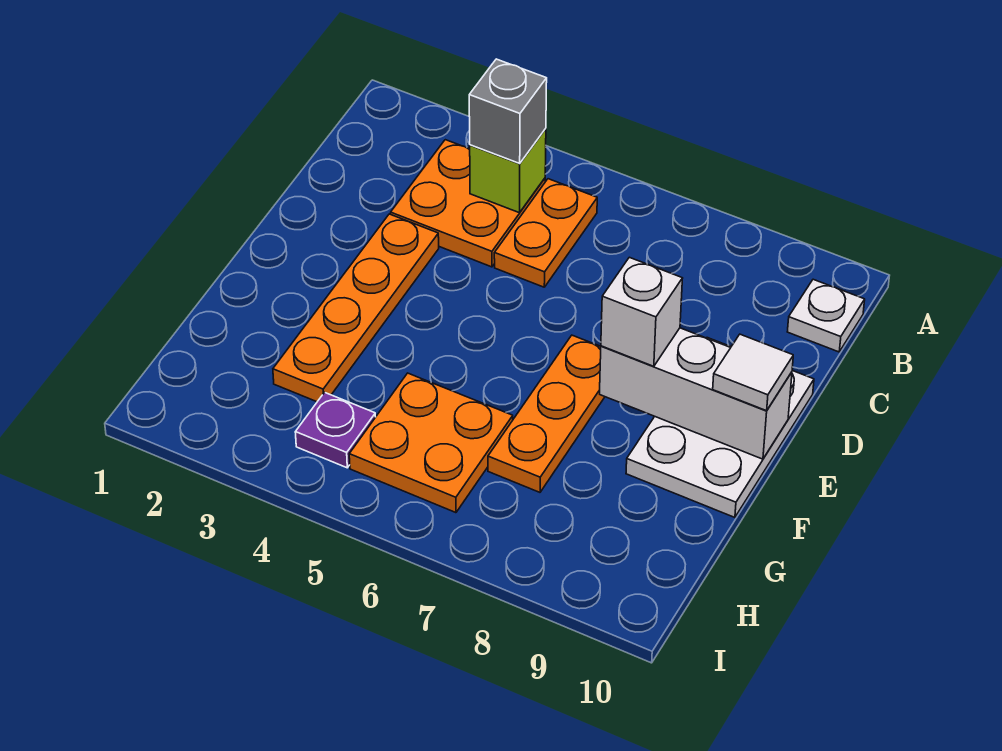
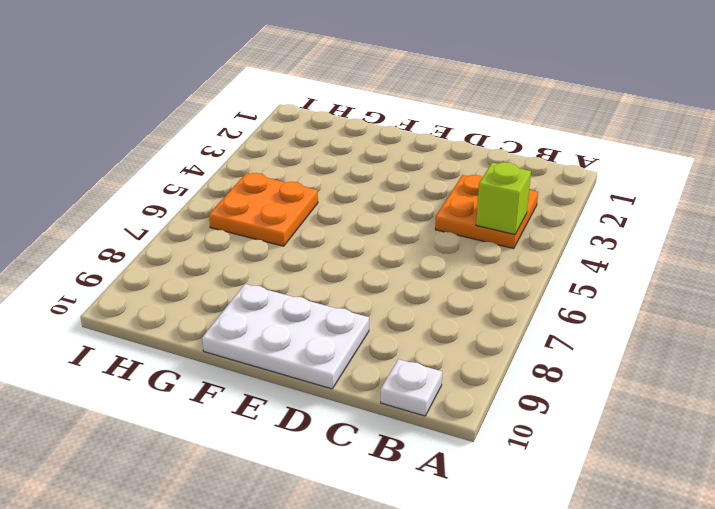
none -> orange plate B5:C5 level 1
none -> orange plate D3:G3 level 1
none -> orange plate E7:G7 level 1

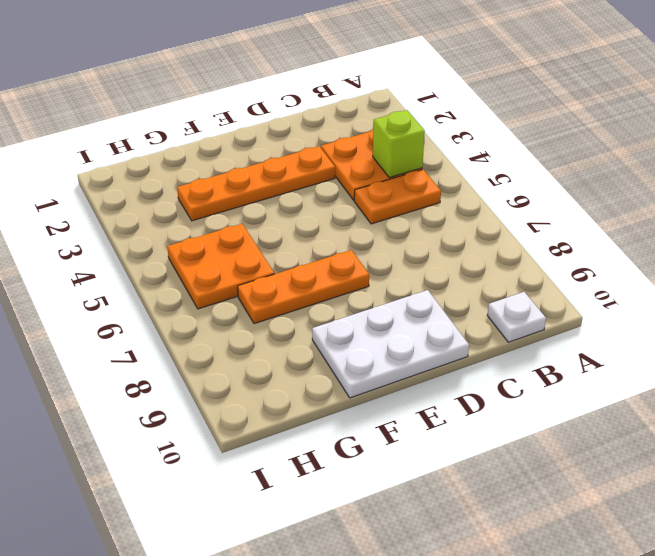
none -> purple plate H4 level 1
none -> white brick E8:E10 level 2
none -> grey brick B4 level 3

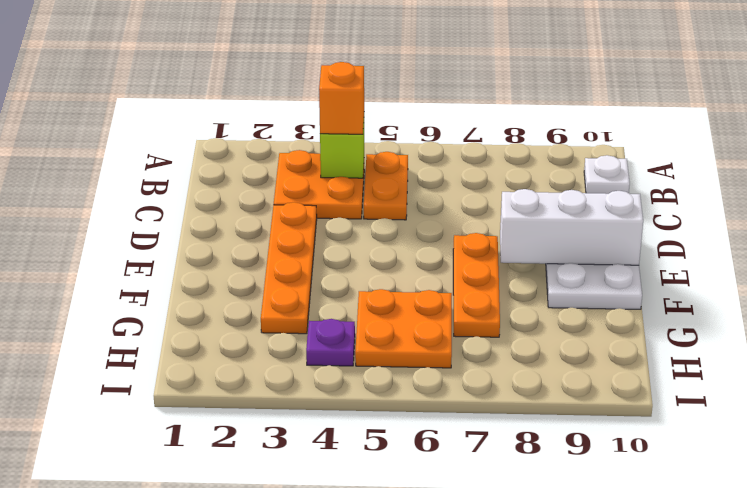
orange brick B4 level 3 -> grey brick B4 level 3
none -> white brick E8 level 3
none -> white tile E10 level 3

